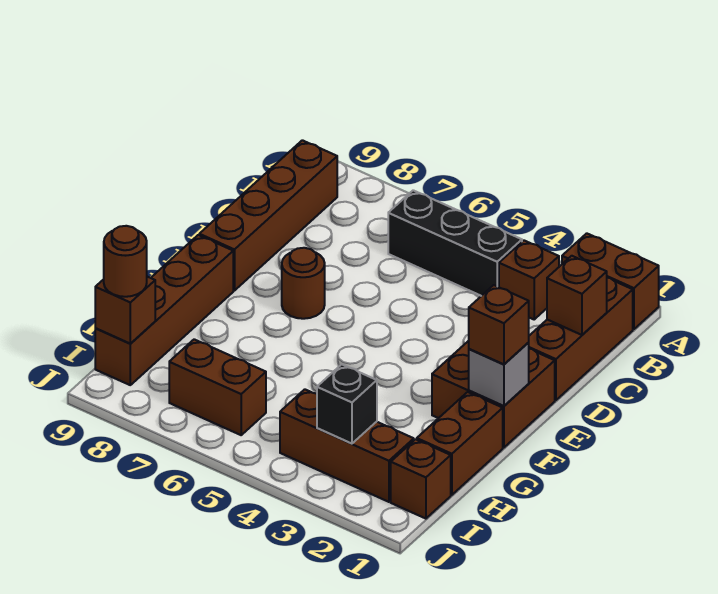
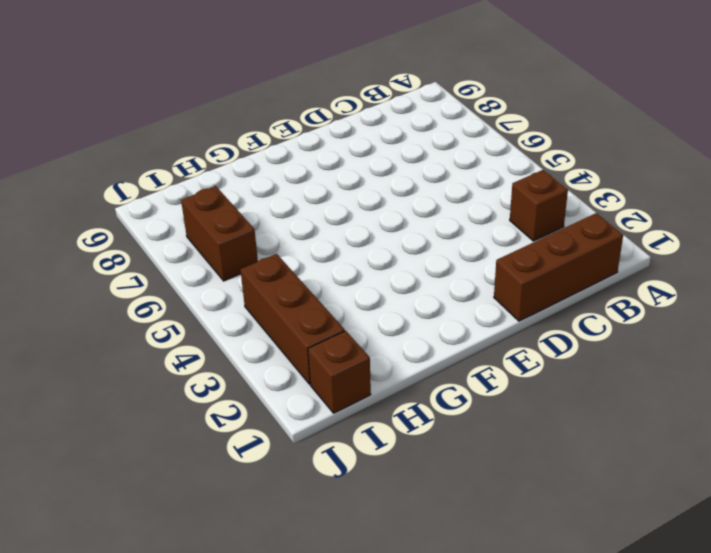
none -> brown brick A1:A2 level 1
none -> black brick B4:B6 level 1
none -> brown brick B9:E9 level 1

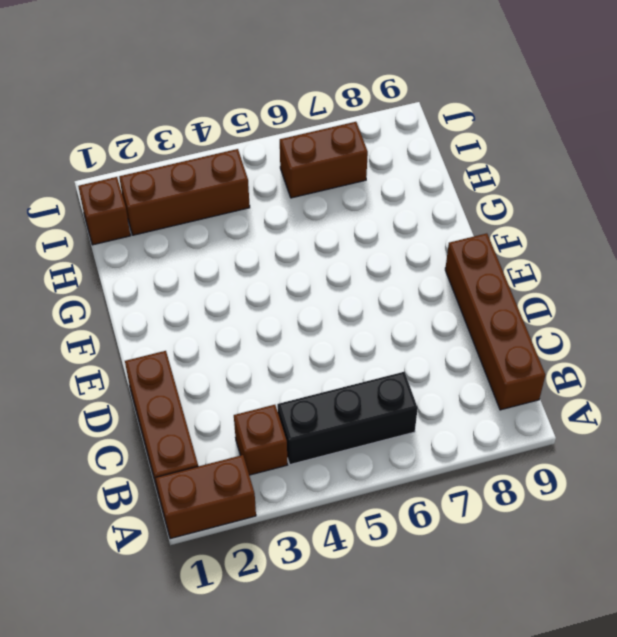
none -> brown brick E1:F2 level 1
none -> brown round brick E7 level 1
none -> brown brick F9:I9 level 1

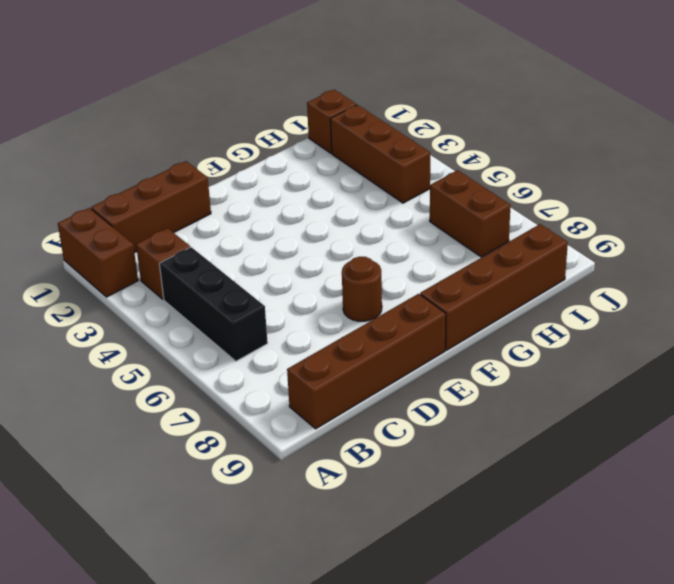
none -> brown brick E1:F2 level 1
none -> brown brick G1:H1 level 1
none -> brown brick C1 level 2

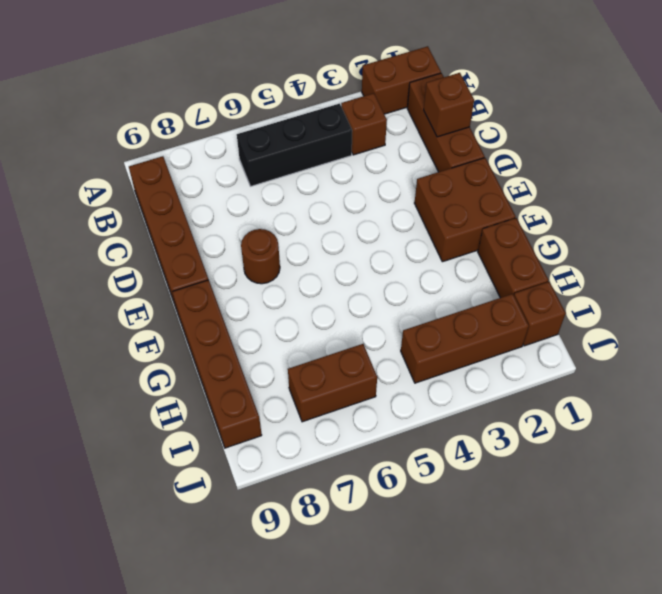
none -> grey brick F1 level 2
none -> black brick I3 level 2
none -> brown brick I9 level 2

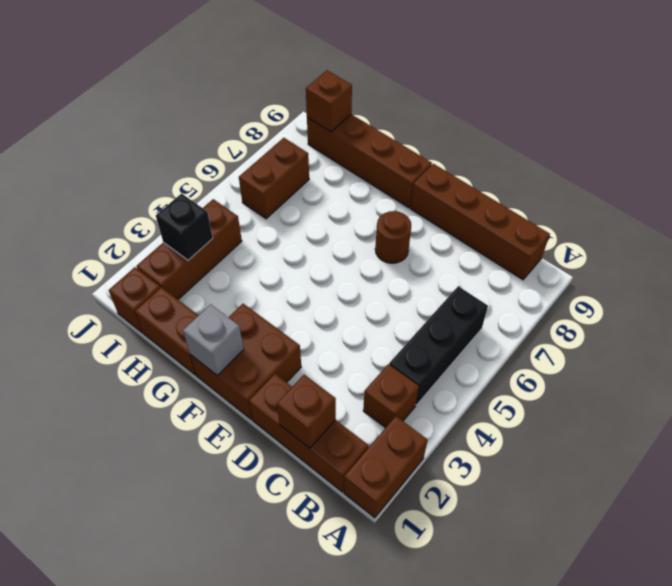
none -> brown brick F1 level 3
none -> brown round brick I9 level 3

